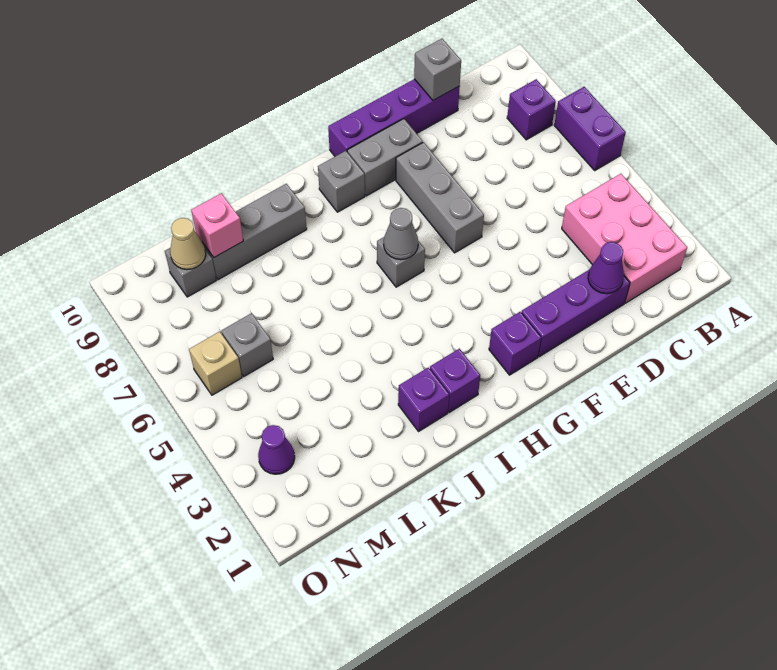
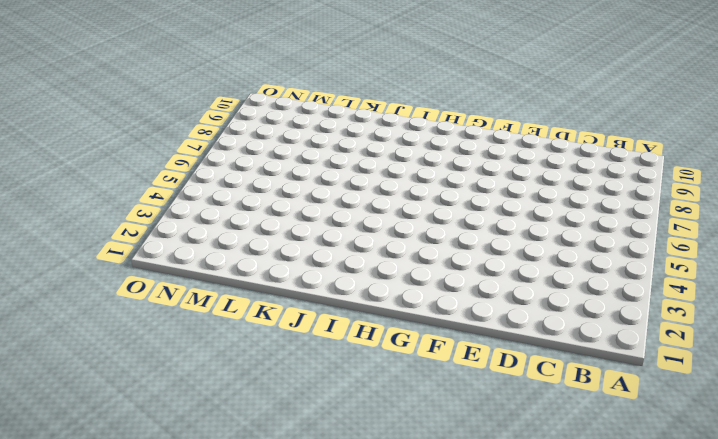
none -> purple brick A6:A7 level 1
none -> pink brick B2:C4 level 1
none -> purple brick B8 level 1

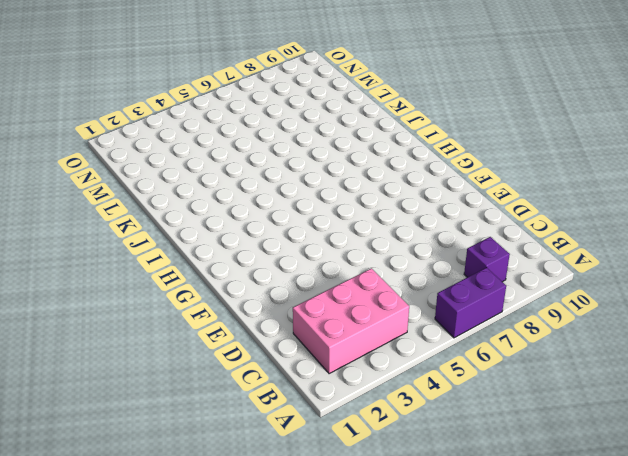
none -> purple brick D2:F2 level 1
none -> purple brick D10:G10 level 1
none -> grey brick F6:F8 level 1

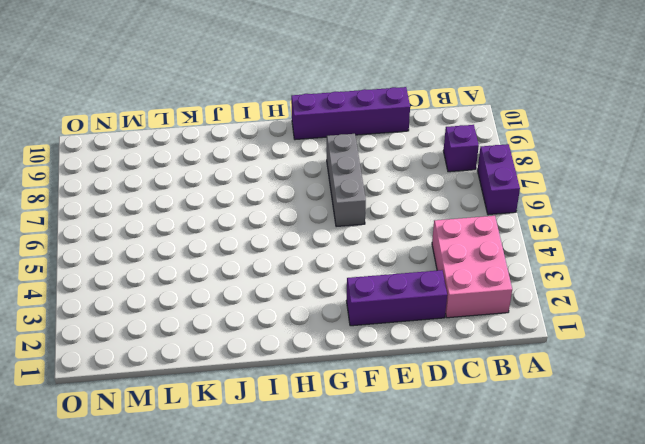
none -> grey brick F9:G9 level 1
none -> purple brick G2 level 1
none -> grey brick H6 level 1

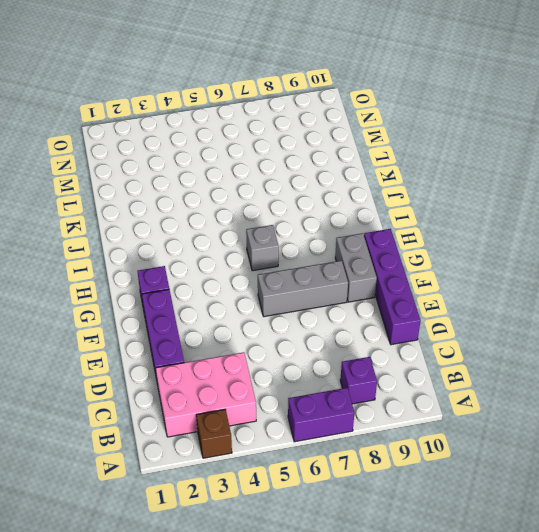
brown brick A3 level 1 -> none
none -> grey brick H9 level 1
none -> purple brick I2 level 1
none -> purple brick J2 level 1

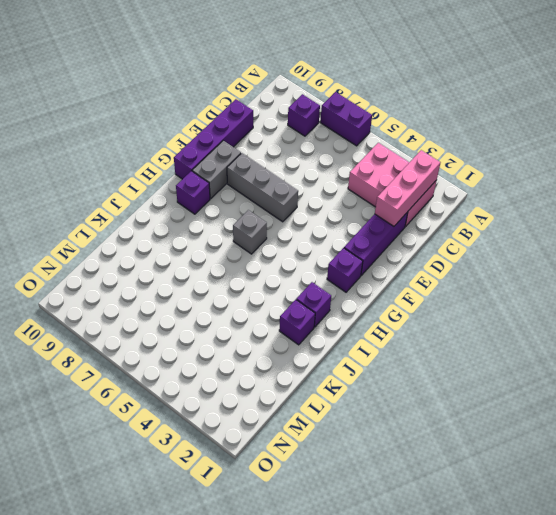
pink brick B2:D2 level 2 -> purple cone D2 level 2
purple brick H9 level 1 -> grey brick H9 level 1
none -> grey brick J9:L9 level 1
none -> grey brick M6 level 1
none -> grey brick M9 level 1

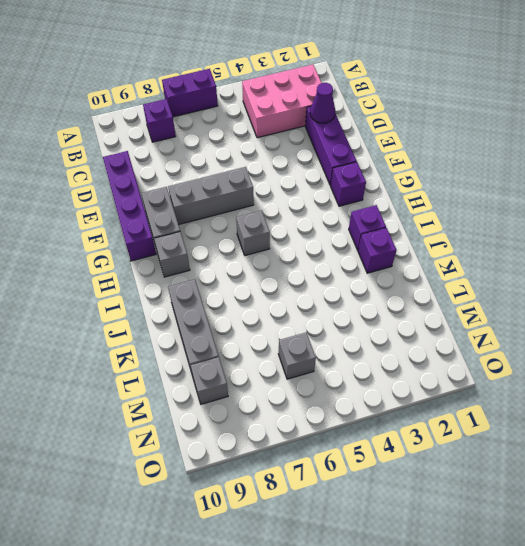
none -> purple cone N3 level 1
none -> tan brick N6 level 1
none -> grey brick D10 level 2

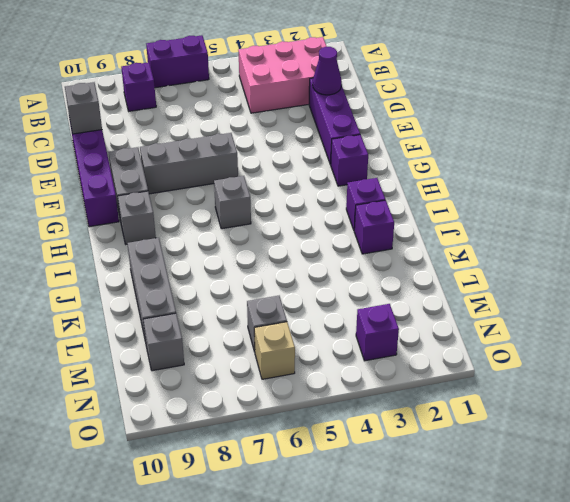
purple brick N3 level 1 -> purple cone N3 level 1
none -> grey cone H6 level 2
none -> pink brick L9 level 2
none -> tan cone M9 level 2

